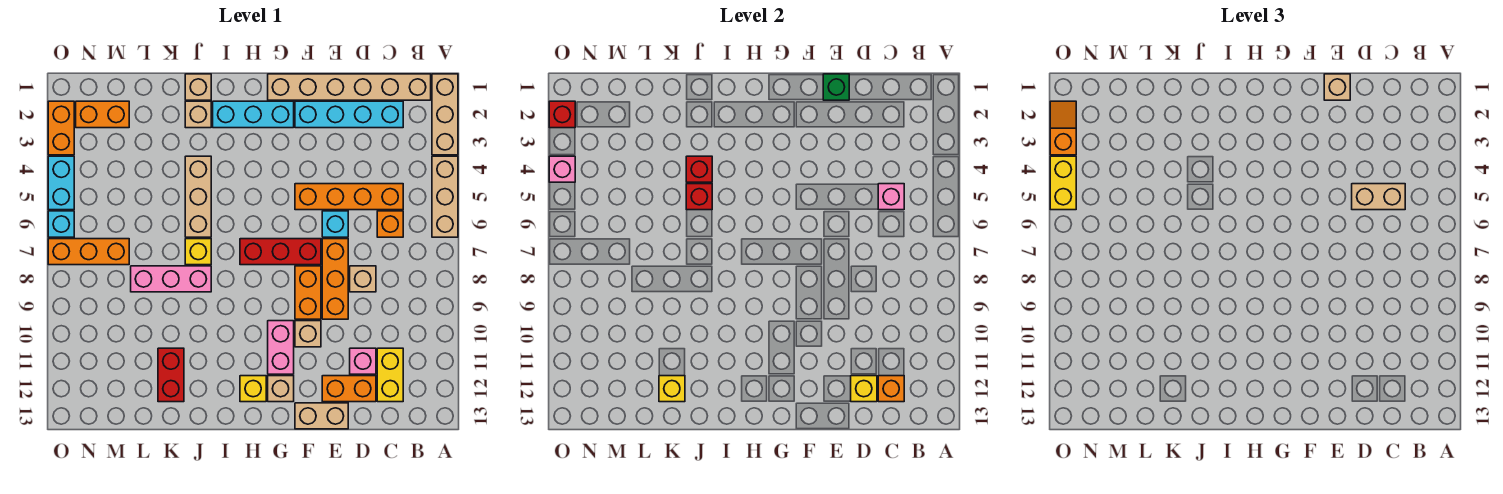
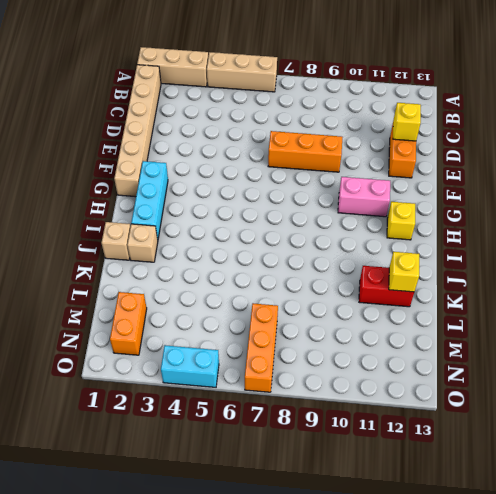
none -> cyan brick C2:F2 level 1
none -> orange brick C5:F5 level 1
none -> orange brick C6 level 1
none -> yellow brick C11:C12 level 1

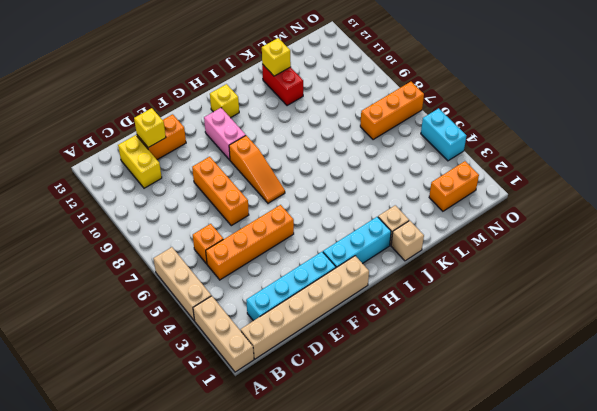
orange slope G7:G9 level 1 top 9 -> red brick F7:H7 level 1
none -> tan brick D8 level 1
none -> pink brick D11 level 1
none -> cyan brick E6 level 1
none -> tan brick E13:F13 level 1

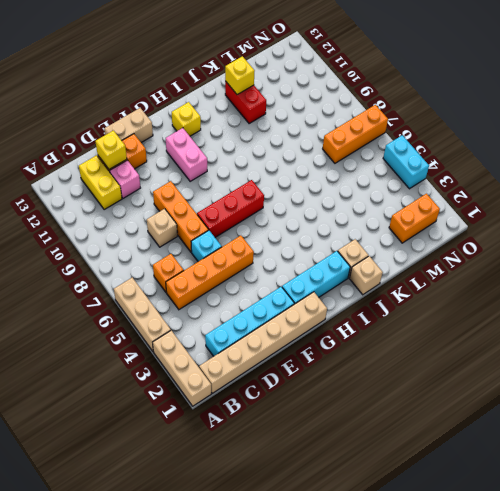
none -> orange brick F8:F9 level 1
none -> tan brick F10 level 1
none -> tan brick G12 level 1
none -> tan brick J4:J6 level 1

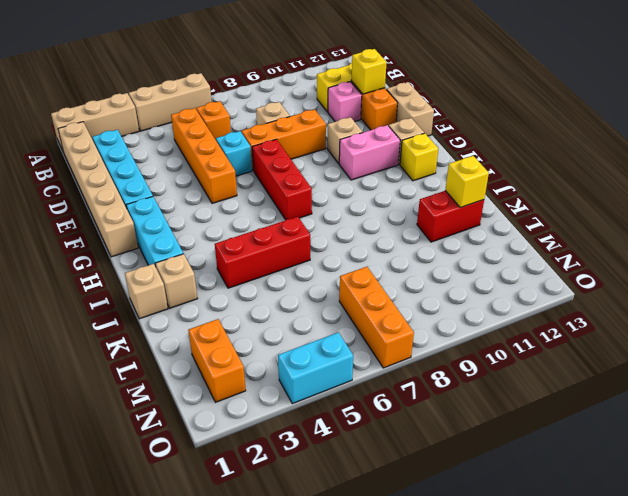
red brick J4:J6 level 1 -> tan brick J4:J6 level 1
none -> orange brick F8:F9 level 1
none -> yellow brick J7 level 1
none -> pink brick J8:L8 level 1
none -> orange brick O2:O3 level 1

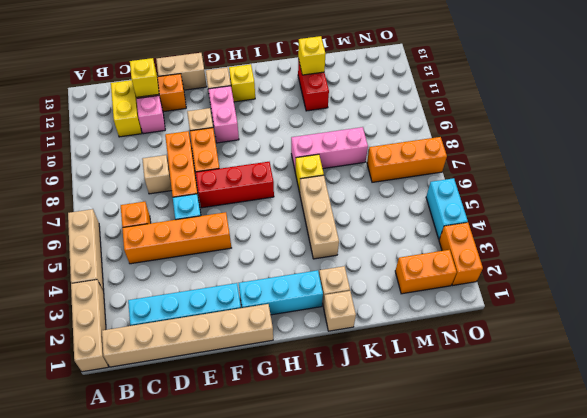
none -> cyan brick O6 level 1
none -> pink brick C5 level 2
none -> orange brick C12 level 2
none -> green brick E1 level 2

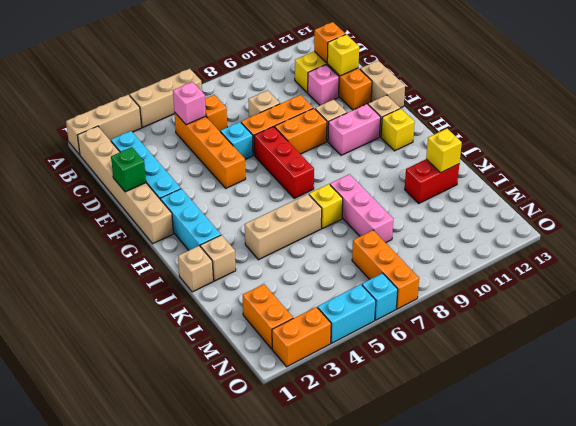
none -> red brick J4 level 2
none -> red brick J5 level 2
none -> red brick O2 level 2
none -> pink brick O4 level 2

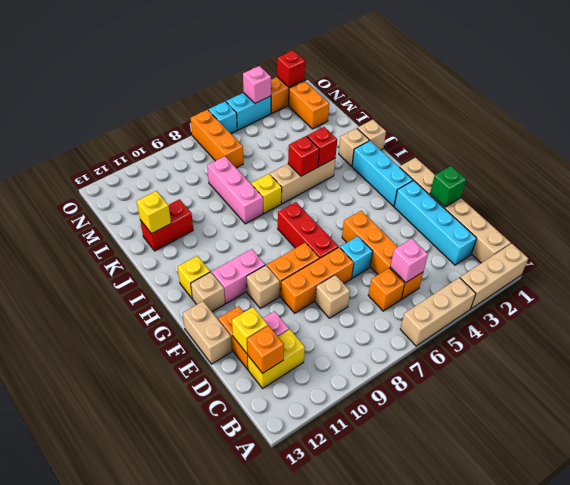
none -> tan brick C5:D5 level 3
none -> tan brick E1 level 3
none -> orange slope O2:O3 level 3 top 3
none -> yellow brick O4:O5 level 3

